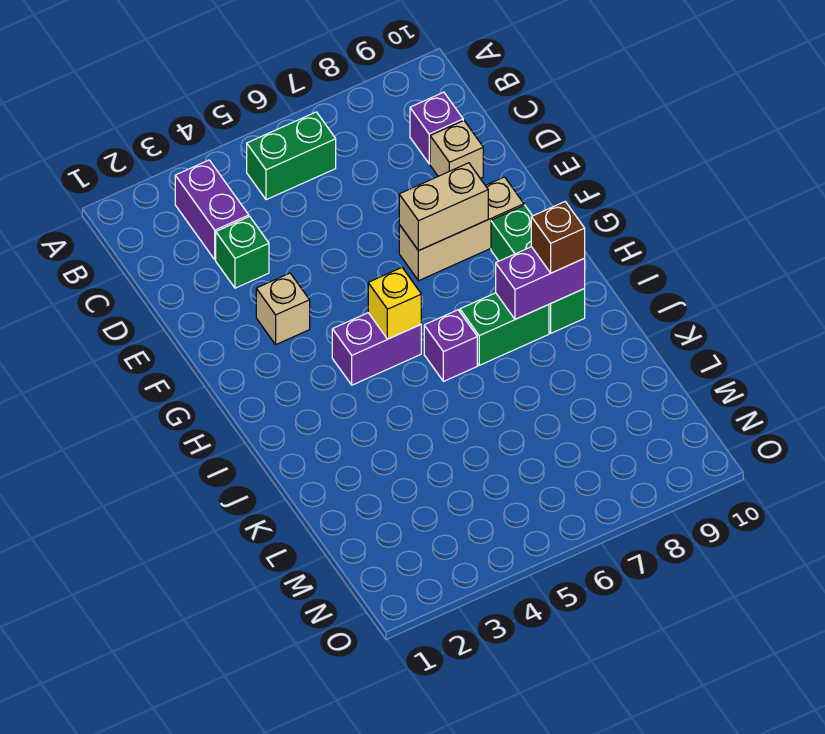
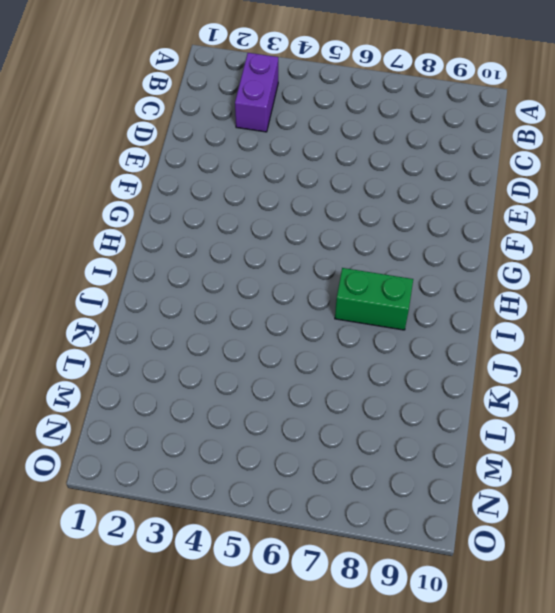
none -> green brick B5:B6 level 1
none -> purple brick C9 level 1
none -> green brick D3 level 1

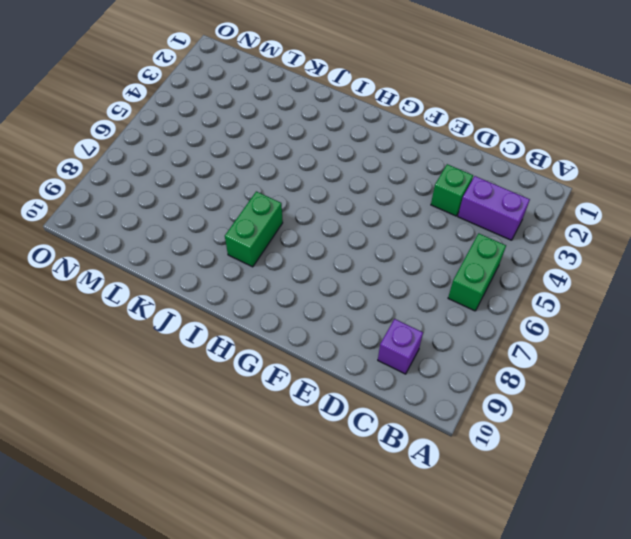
none -> tan brick D9 level 1
none -> tan brick F3 level 1
none -> tan brick F7:F9 level 1

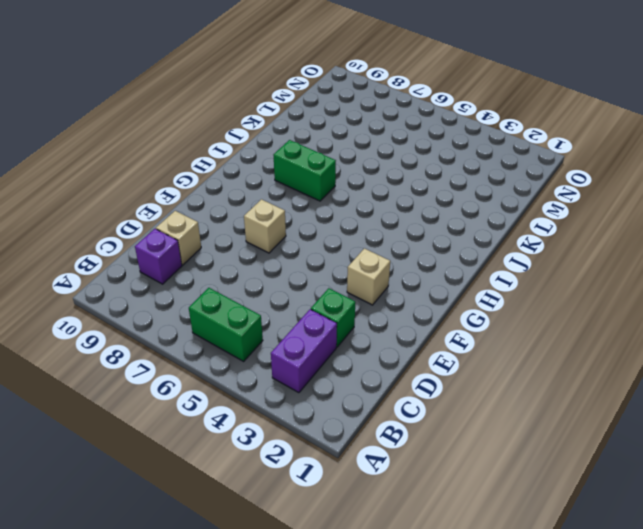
tan brick F7 level 1 -> tan brick F7:F9 level 1
none -> green brick G9:I9 level 1
none -> purple brick H4:H5 level 1
none -> purple brick I6 level 1

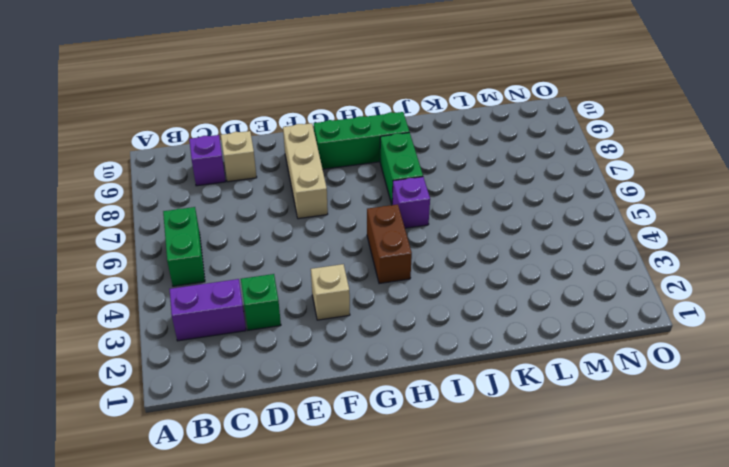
brown brick H4:H5 level 1 -> purple brick H4:H5 level 1
none -> tan brick F7:F8 level 2
none -> yellow brick H5 level 2
none -> purple brick I8:I9 level 2

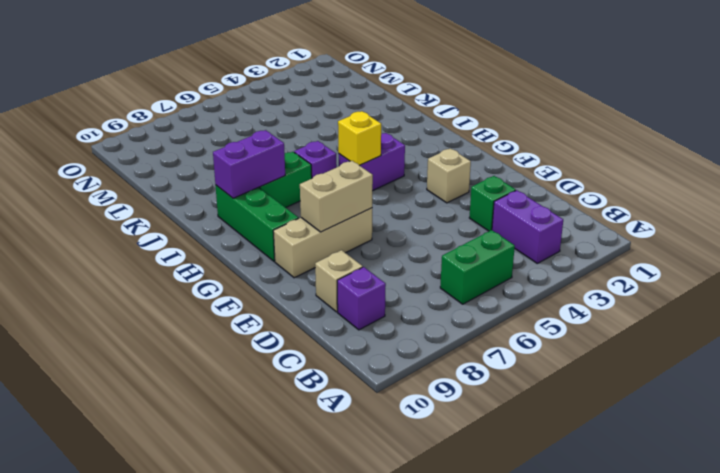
none -> brown brick I9 level 3

